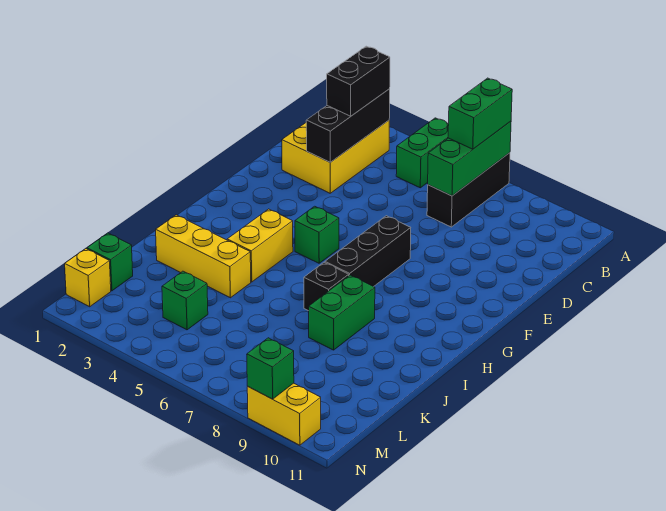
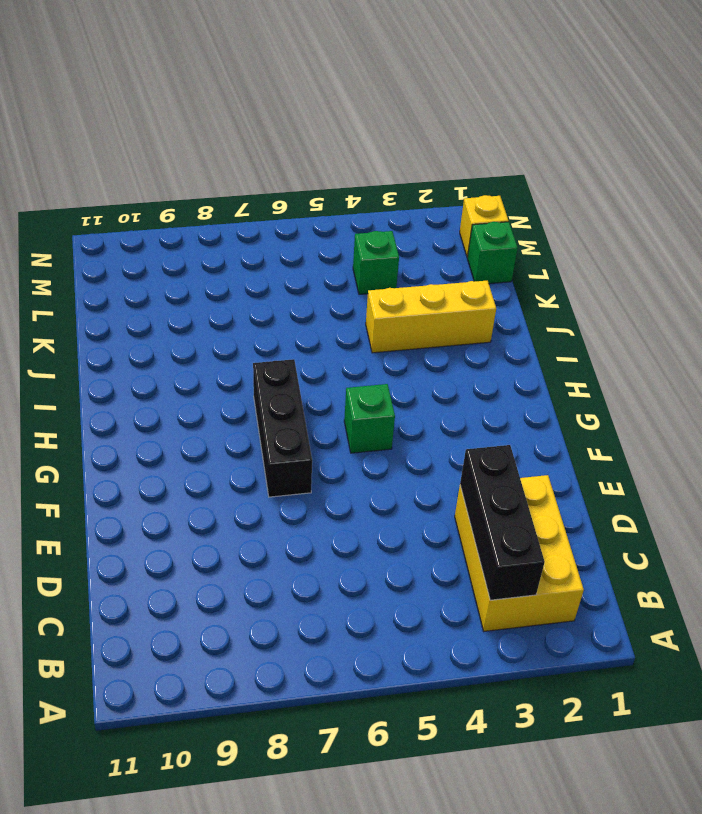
none -> green brick A5:B5 level 1
none -> black brick A7:C7 level 1
none -> yellow brick H4:I4 level 1

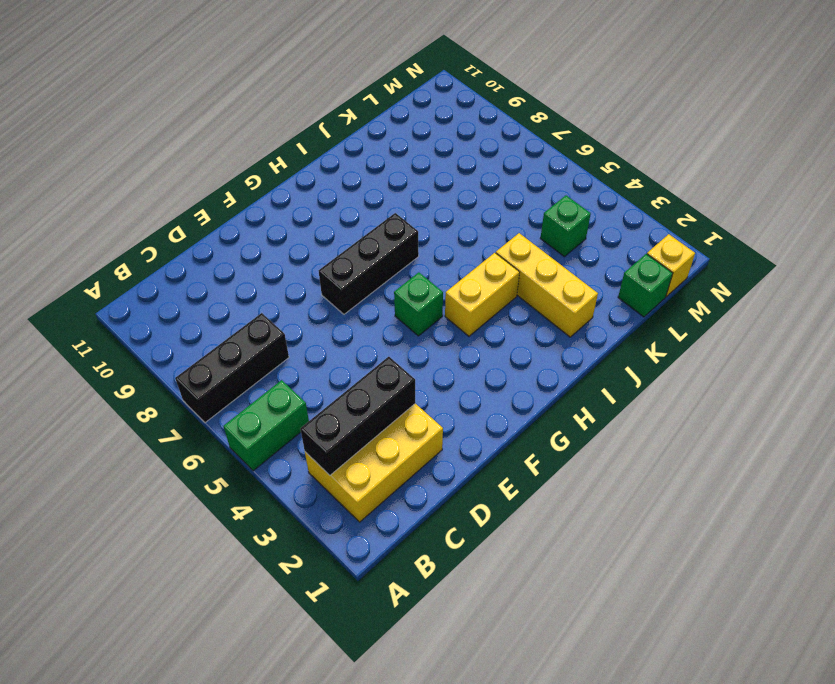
none -> black brick I7 level 1
none -> green brick I8:J8 level 1
none -> yellow brick N9:N10 level 1

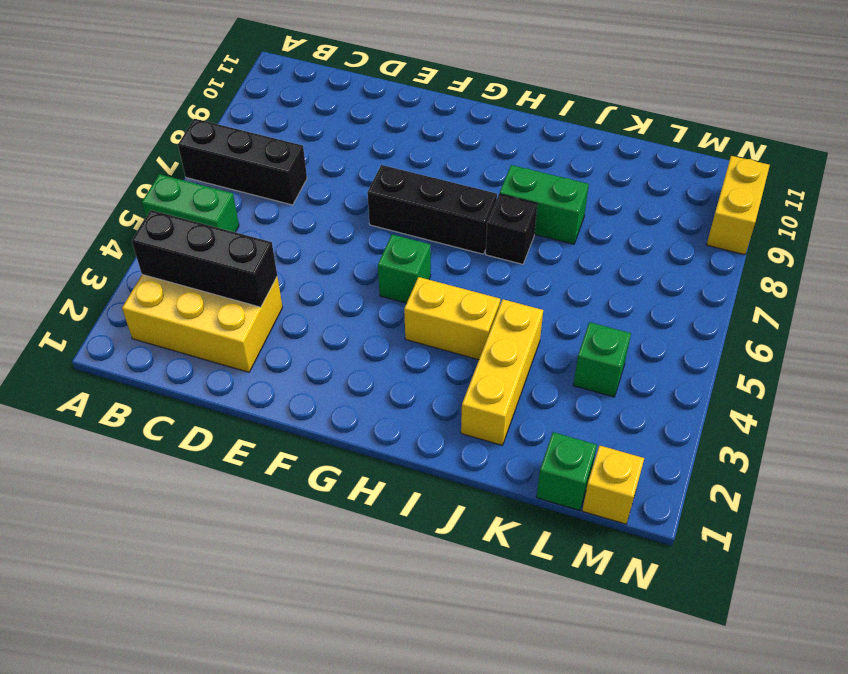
none -> green brick A7:C7 level 2
none -> green brick N9 level 2
none -> green brick A7:B7 level 3

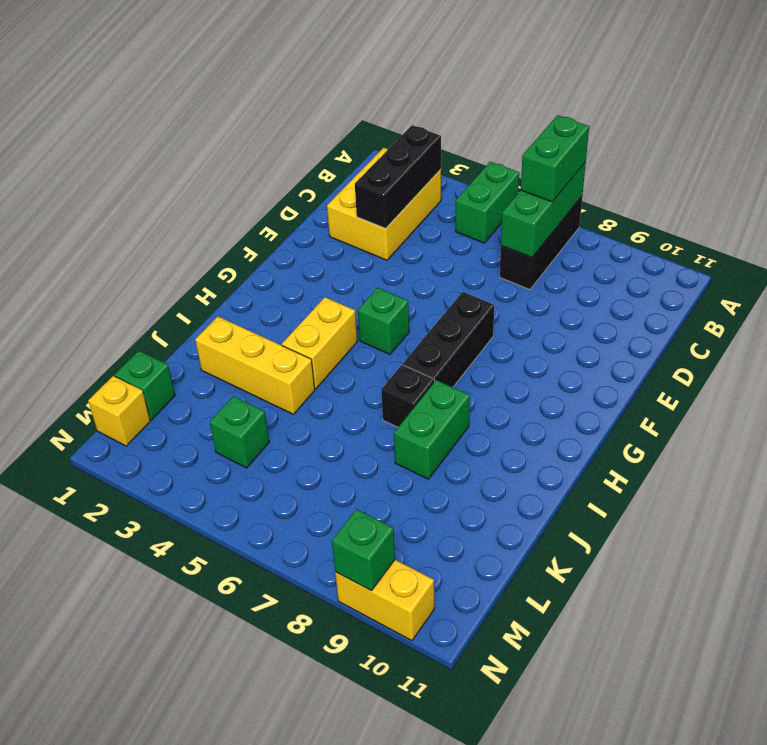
none -> black brick B3:C3 level 3

